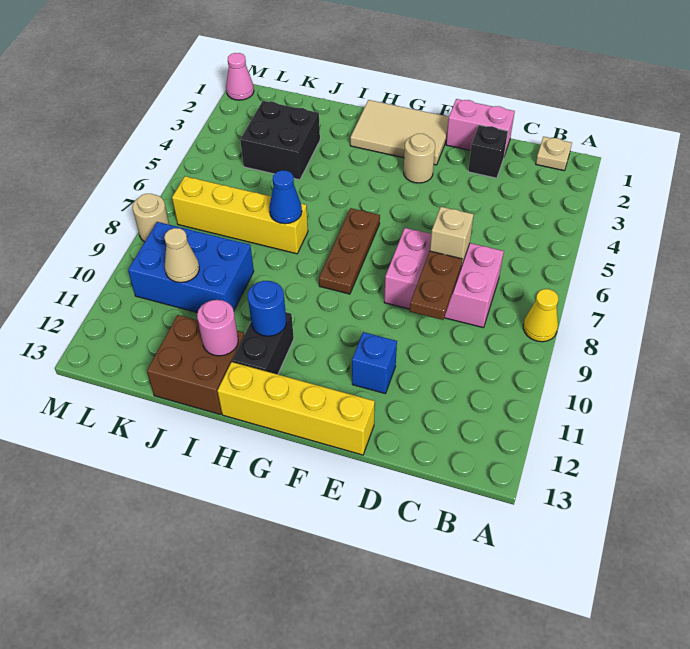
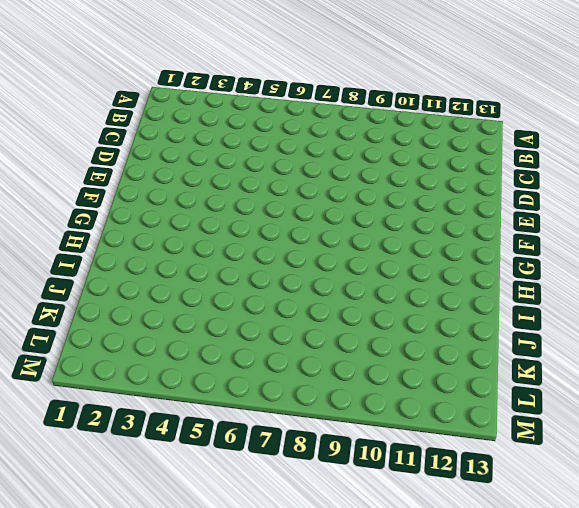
none -> yellow cone A8 level 1
none -> tan plate B1 level 1
none -> pink brick C7:E8 level 1

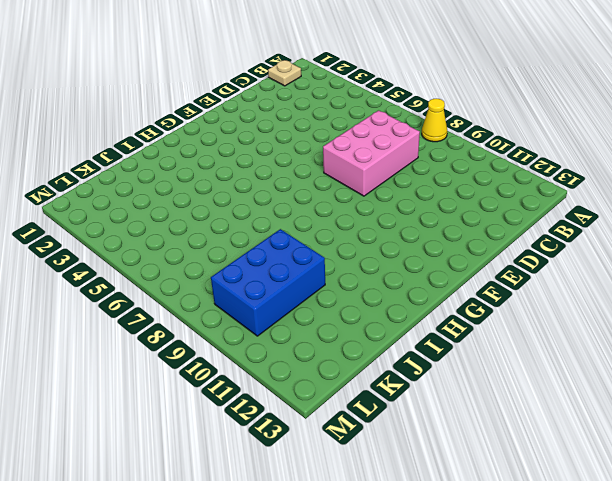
none -> pink brick D1:E1 level 1
none -> black brick D2 level 1
none -> blue brick E11 level 1

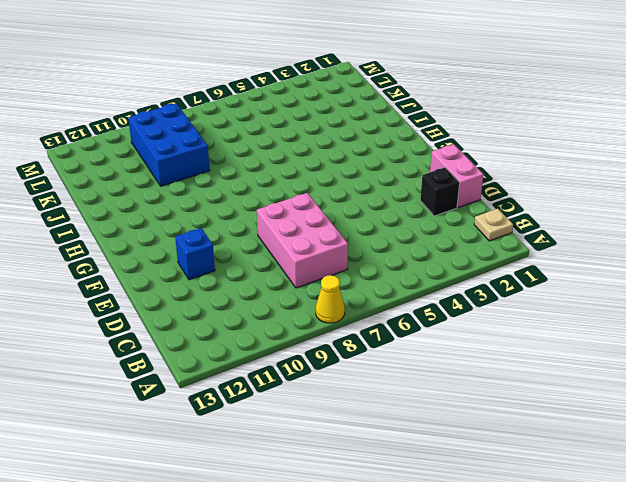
none -> yellow brick E13:H13 level 1
none -> tan tile F1:H2 level 1
none -> tan round brick F3 level 1

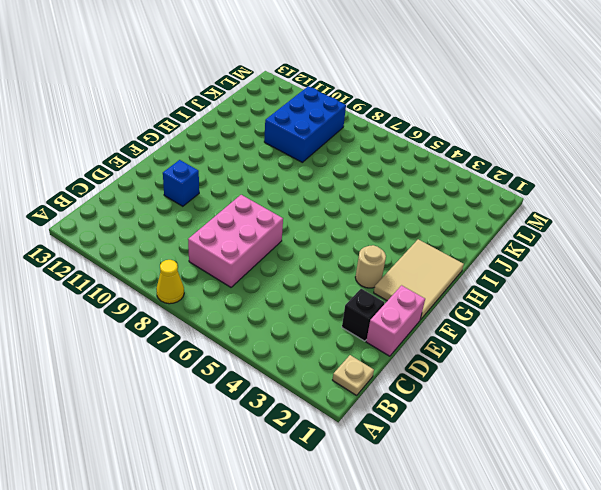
none -> yellow brick E13:H13 level 1
none -> brown plate G6:G8 level 1
none -> black brick H11:H12 level 1

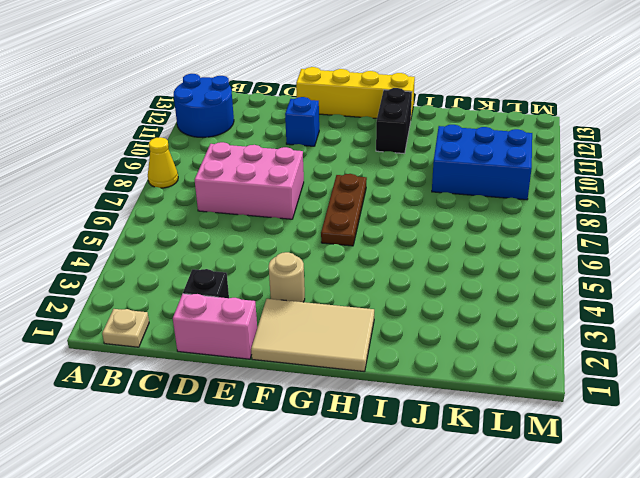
blue round brick A11:B12 level 1 -> none
none -> yellow brick I7:L7 level 1
none -> brown brick I12:J13 level 1
none -> black brick J3:K4 level 1

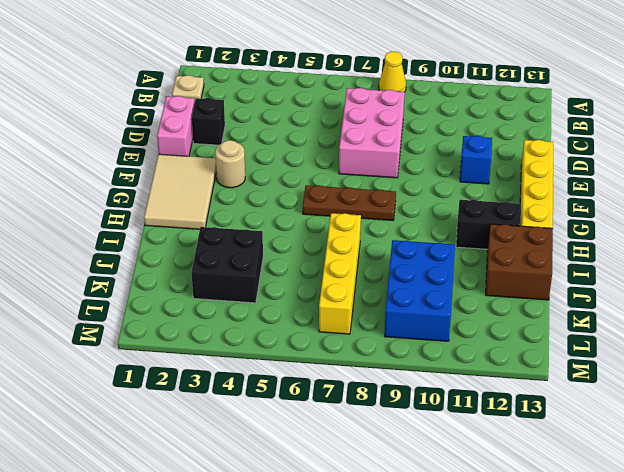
none -> pink cone M1 level 1
none -> tan round brick M8 level 1
none -> tan brick D7 level 2

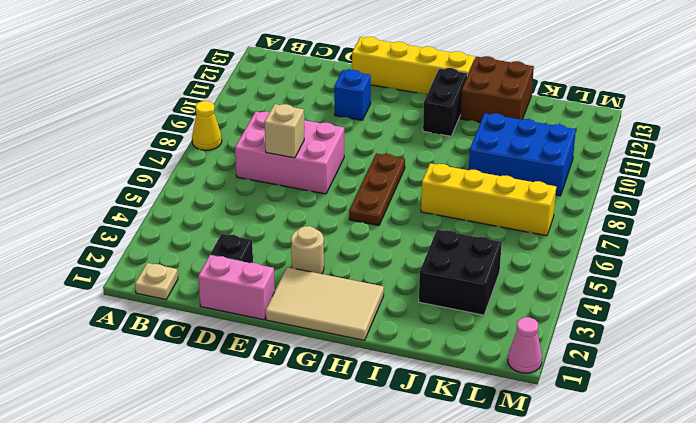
none -> tan round brick M8 level 1
none -> brown plate D8:D9 level 2
none -> blue round brick H11 level 2

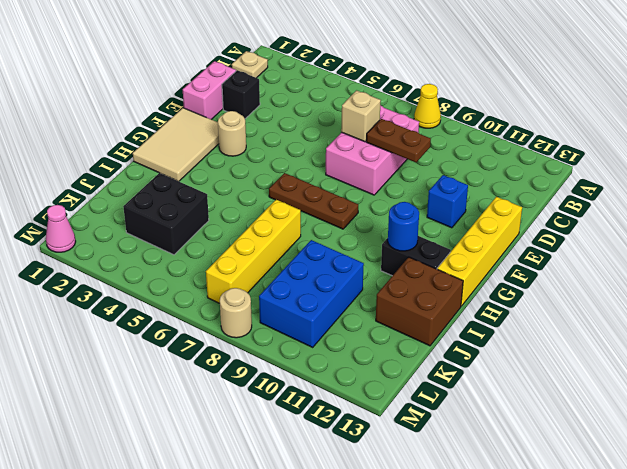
none -> blue cone I7 level 2
none -> pink round brick I12 level 2
none -> tan cone K10 level 2

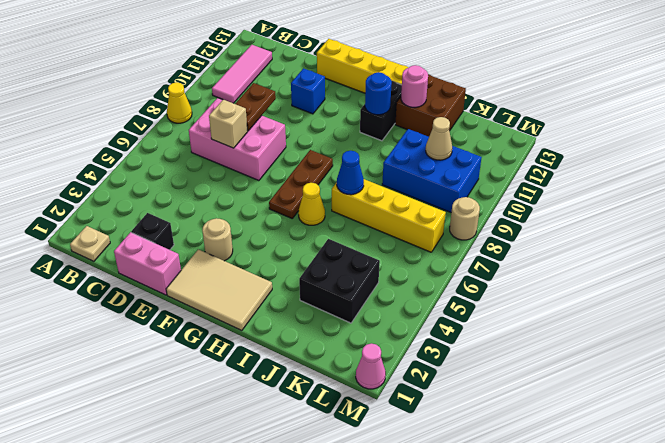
pink tile B10:B12 level 1 -> none
yellow cone H6 level 1 -> none

